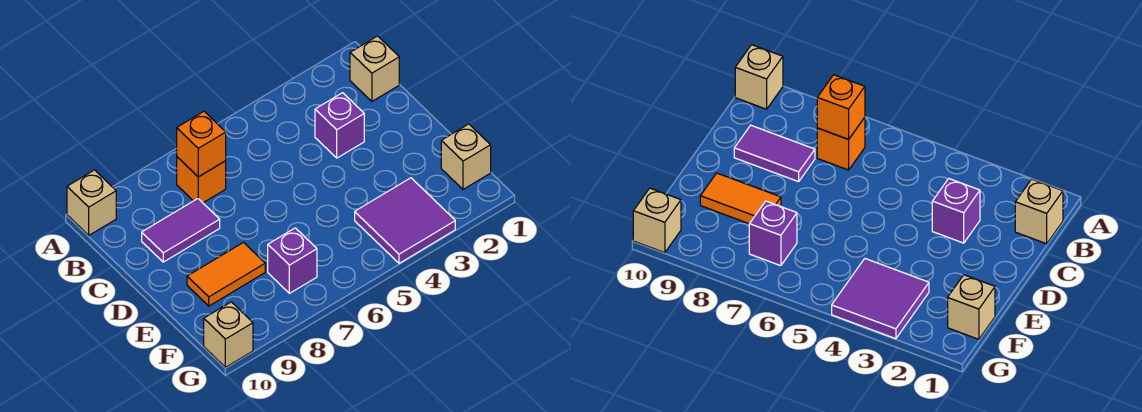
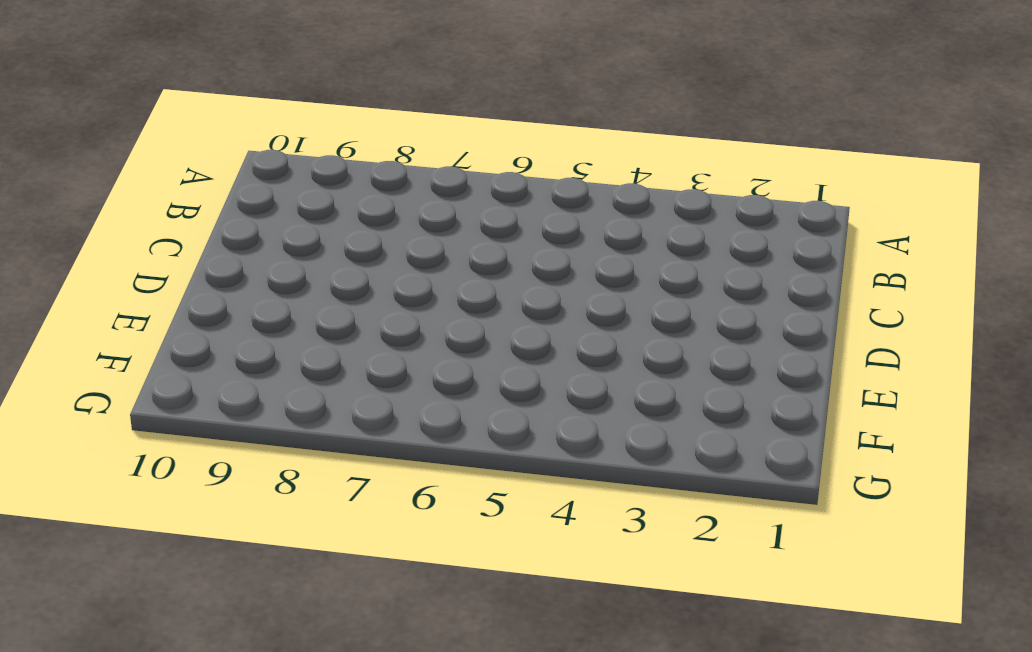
none -> tan brick A10 level 1
none -> tan brick B1 level 1

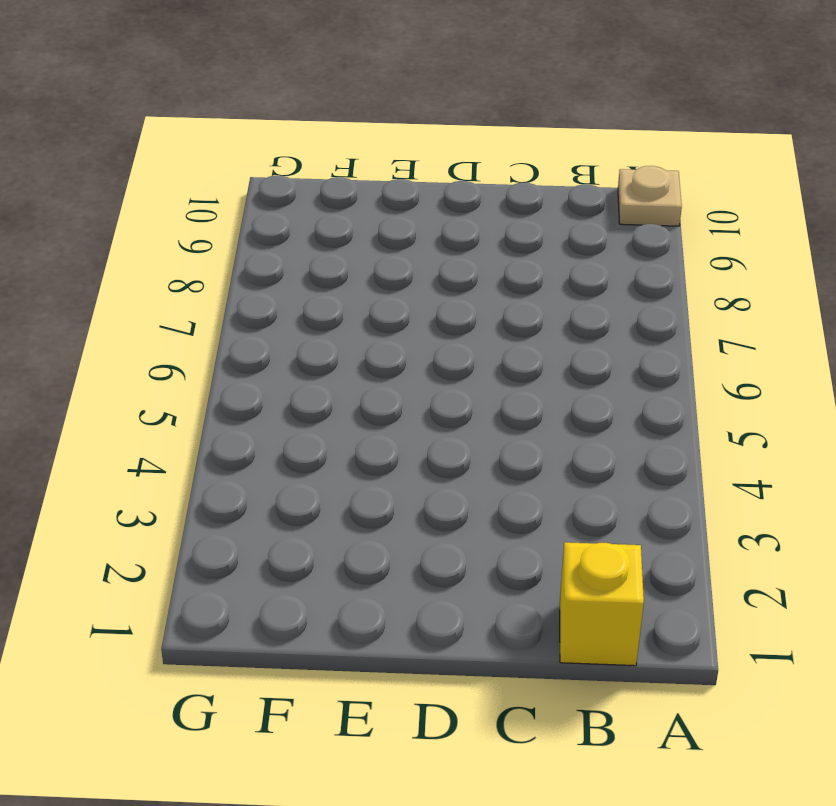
tan plate A10 level 1 -> tan brick A10 level 1
yellow brick B1 level 1 -> tan brick B1 level 1
none -> orange brick B7 level 1
none -> purple brick C3 level 1

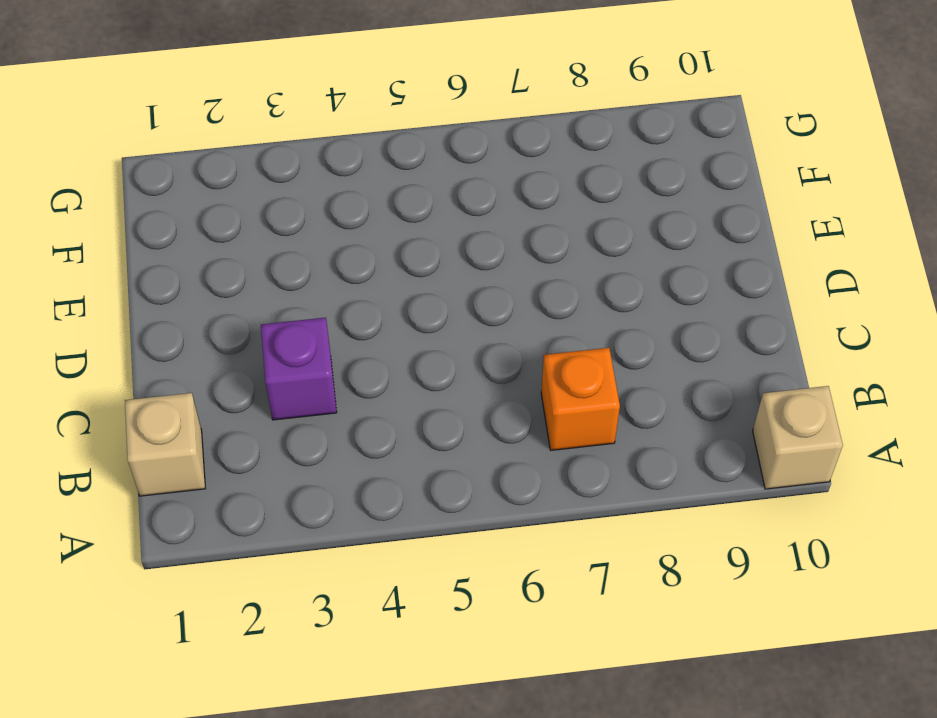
none -> purple tile C8:C9 level 1
none -> orange tile E8:E9 level 1

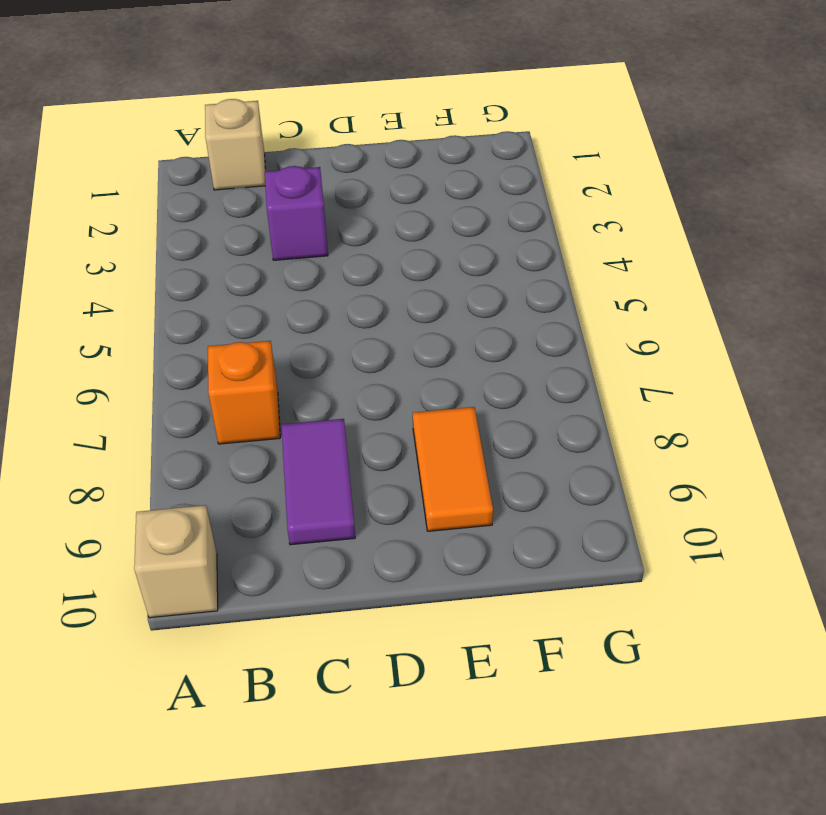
none -> tan brick F1 level 1
none -> purple tile F3:G4 level 1

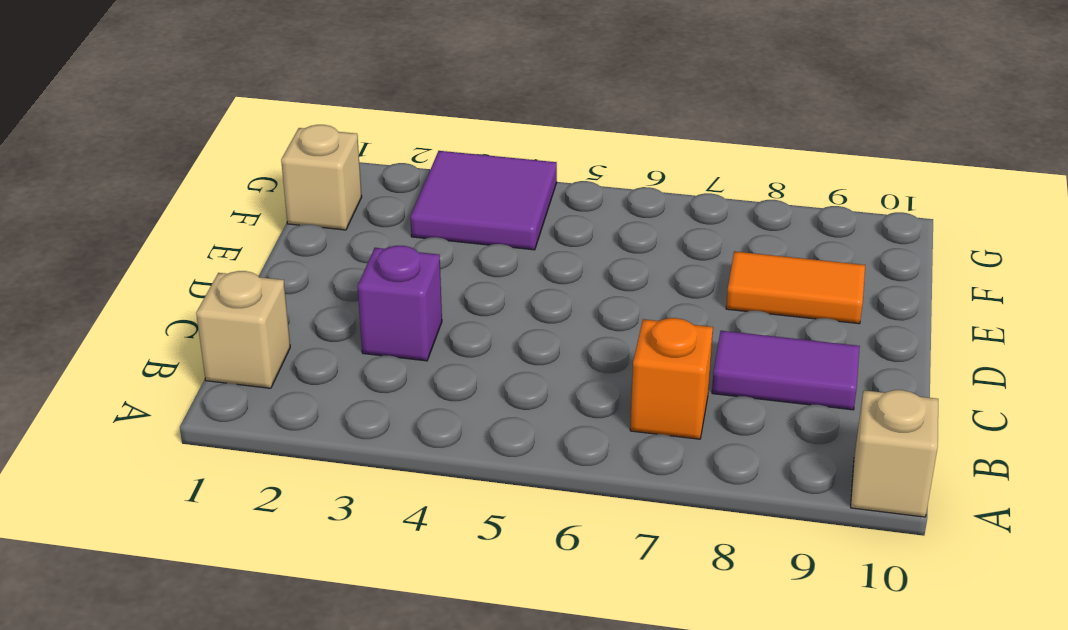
none -> purple brick F7 level 1
none -> tan brick G10 level 1

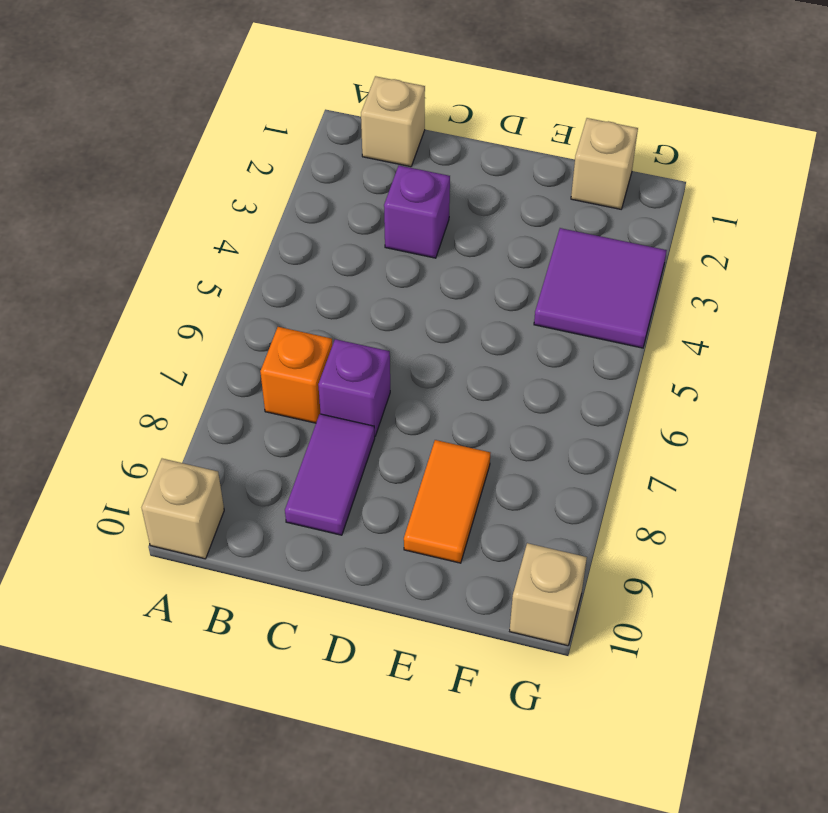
purple brick C7 level 1 -> purple brick F7 level 1
none -> orange brick B7 level 2

